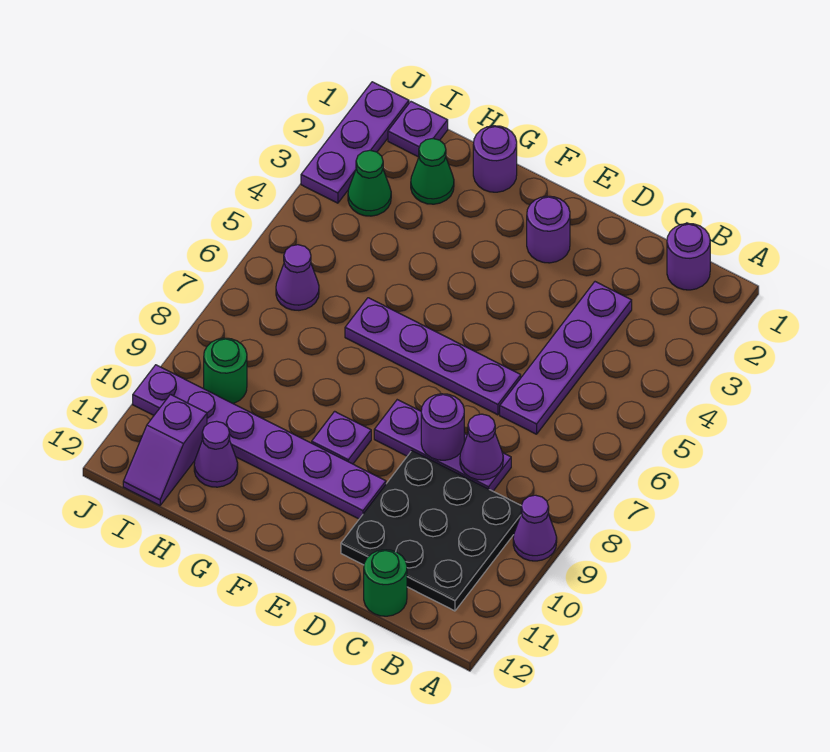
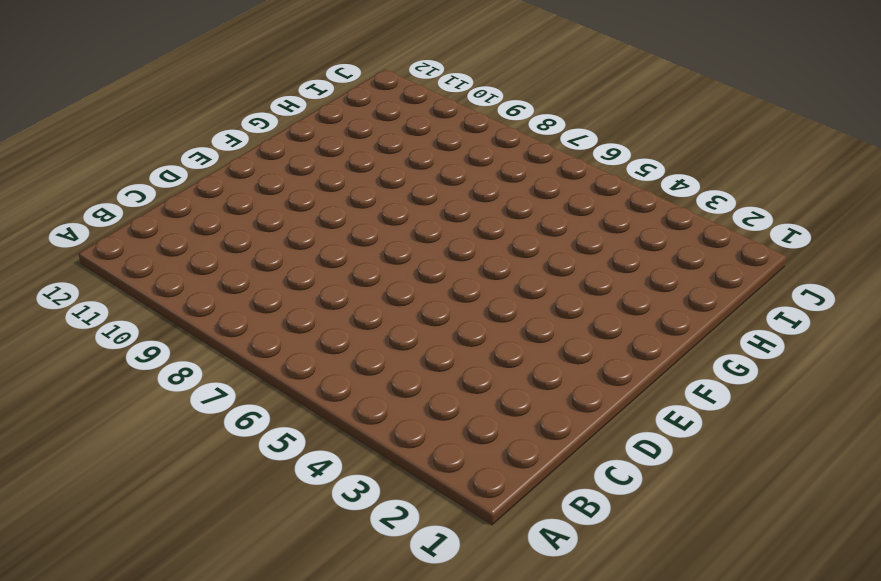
none -> purple cone A9 level 1
none -> purple round brick B1 level 1
none -> black plate B9:D11 level 1

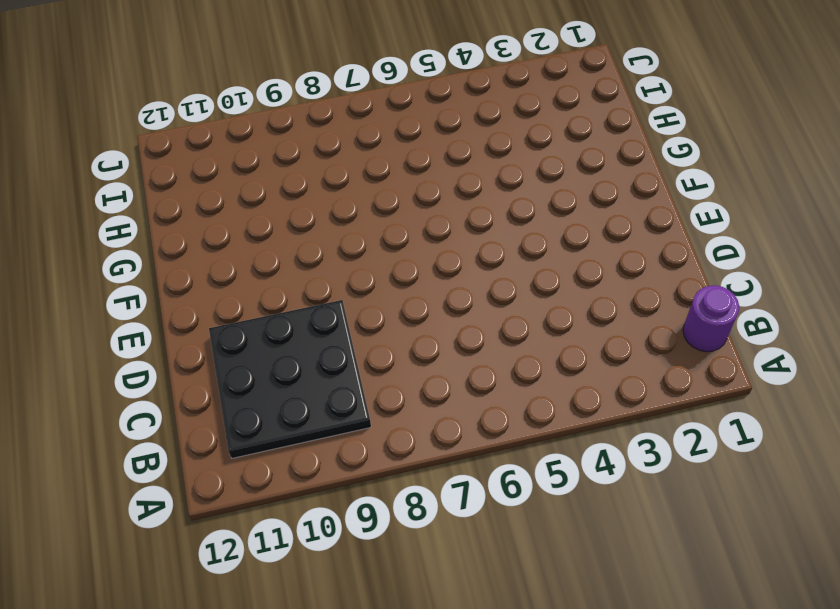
none -> purple cone A9 level 1
none -> purple plate C3:C6 level 1
none -> purple plate C8:E8 level 1

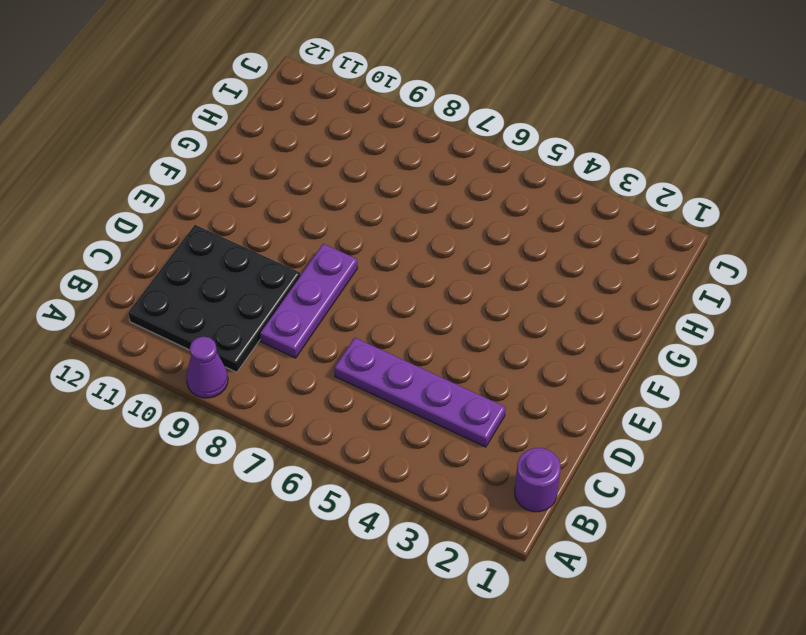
none -> green round brick C12 level 1
none -> purple plate D6:G6 level 1
none -> purple round brick E2 level 1

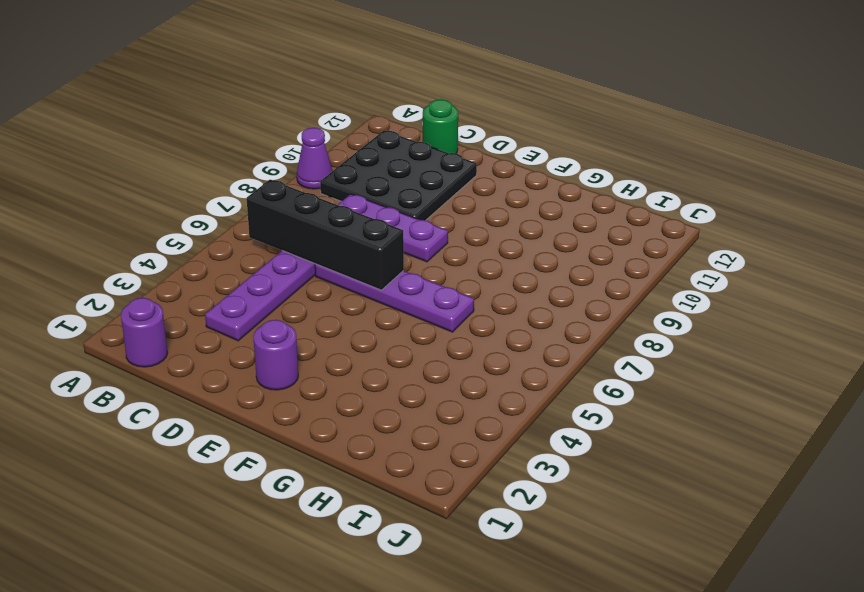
black brick B6:E6 level 2 -> none
none -> purple plate E10:J10 level 1
none -> purple plate F9 level 1
none -> purple round brick G1 level 1

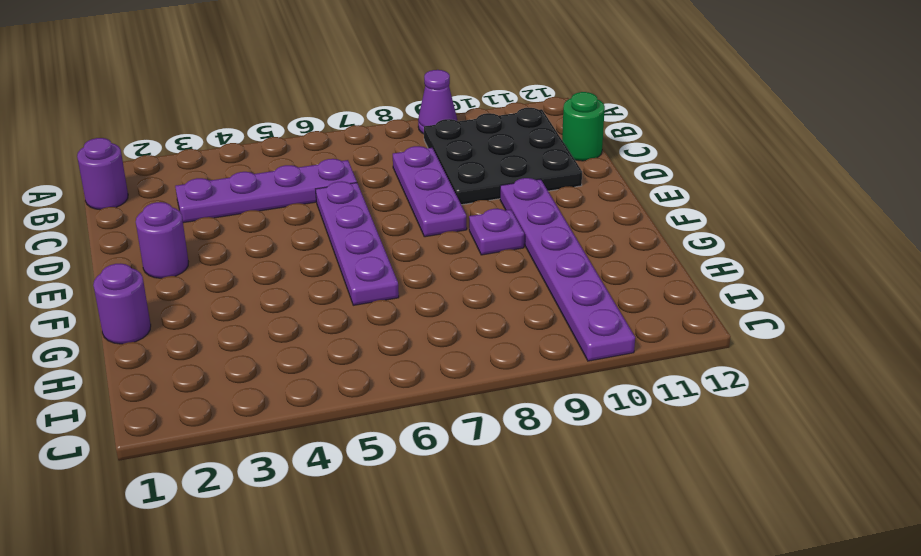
none -> green cone H2 level 1
none -> purple cone H11 level 1
none -> purple plate I1 level 1

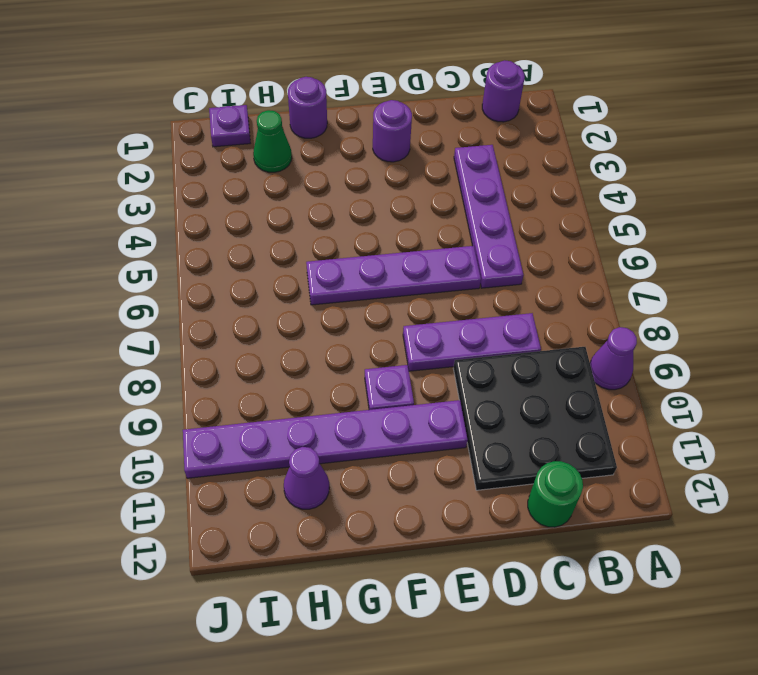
none -> green cone I3 level 1
none -> purple cone I6 level 1
none -> green round brick I9 level 1

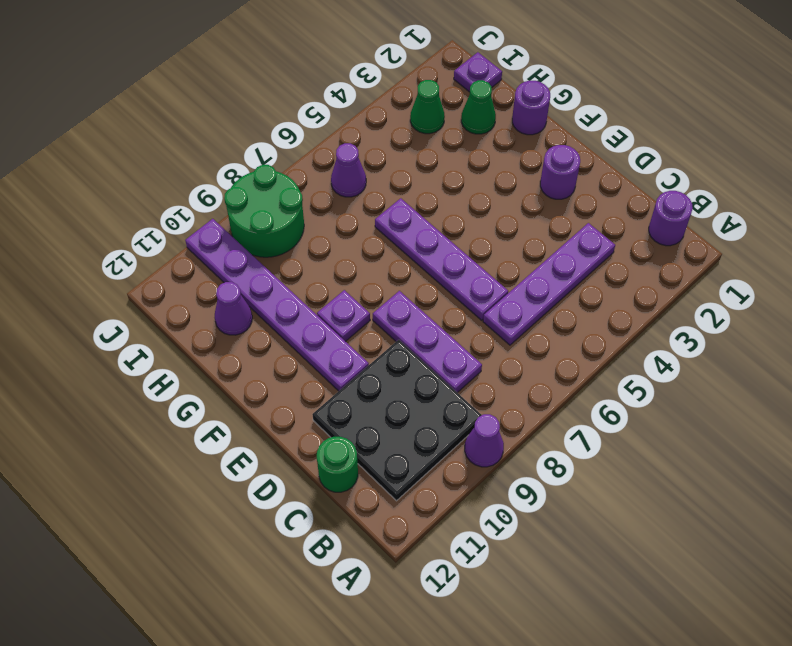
green round brick I8:J9 level 1 -> green round brick I9 level 1
none -> purple slope I11:I12 level 1 top 11
none -> purple plate J1:J3 level 1
none -> purple cone C8 level 2

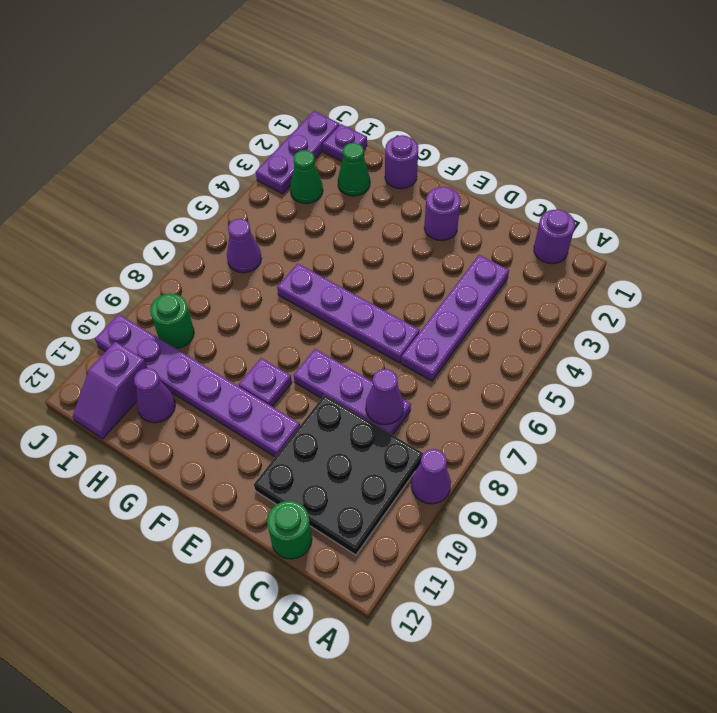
none -> purple round brick D8 level 2

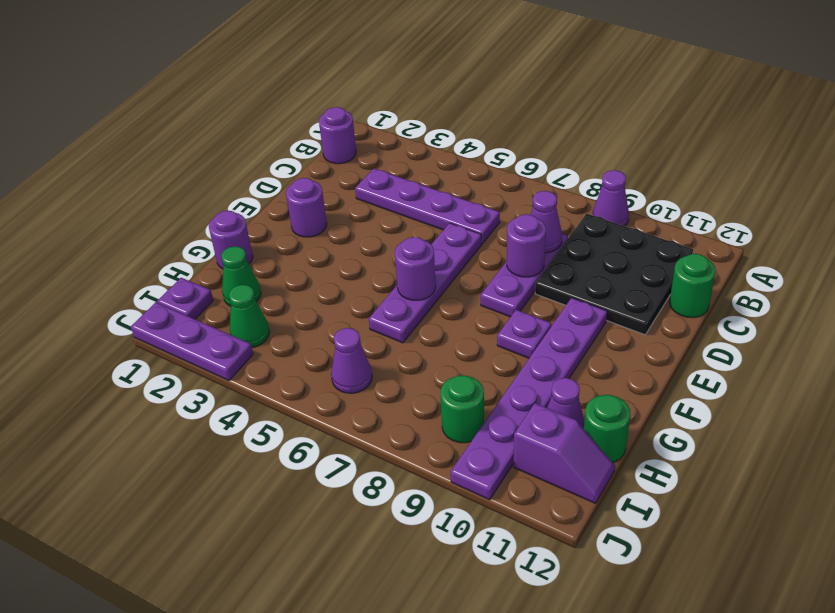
purple round brick F6 level 2 -> none
green round brick H12 level 1 -> none

